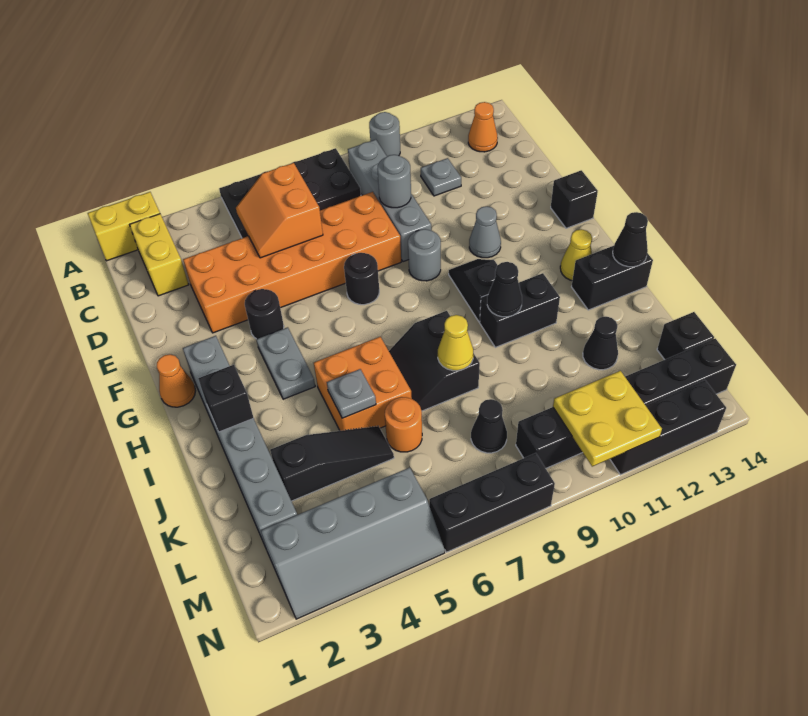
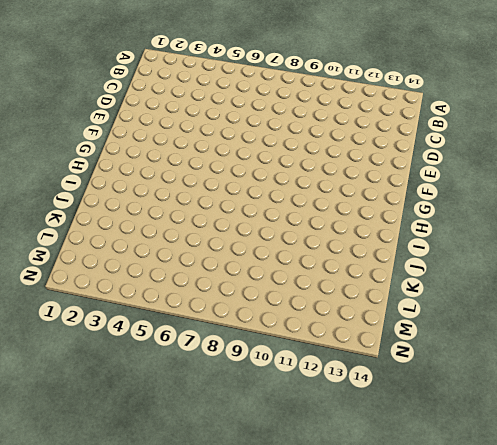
none -> yellow brick A1:A2 level 1
none -> black plate A5:B8 level 1
none -> grey round brick A10 level 1
none -> yellow brick B2:C2 level 1

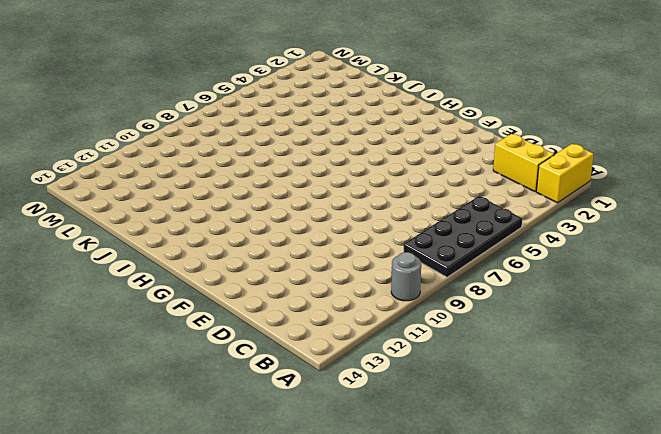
none -> grey brick B9:E9 level 1
none -> orange cone B13 level 1
none -> grey plate C11 level 1
none -> orange brick D3:E8 level 1

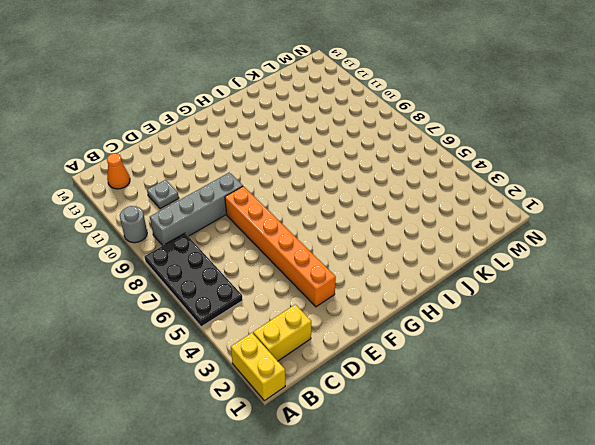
orange brick E3:E8 level 1 -> orange brick D3:E8 level 1
none -> black round brick F4 level 1
none -> black round brick F7 level 1
none -> grey round brick F9 level 1
none -> grey cone F11 level 1

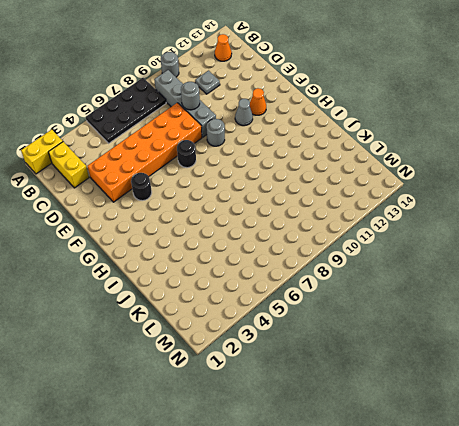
orange cone F12 level 1 -> orange cone G1 level 1
none -> black brick F14 level 1
none -> grey brick G2:L2 level 1
none -> grey plate G4:H4 level 1
none -> black slope G10:H10 level 1 top H

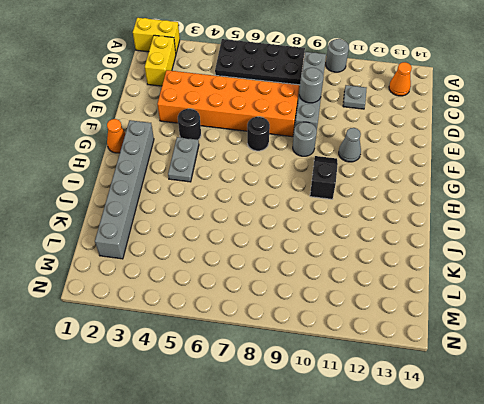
none -> black brick F14 level 1
none -> yellow cone H13 level 1
none -> orange brick I5:J6 level 1
none -> black slope I7:J8 level 1 top 8

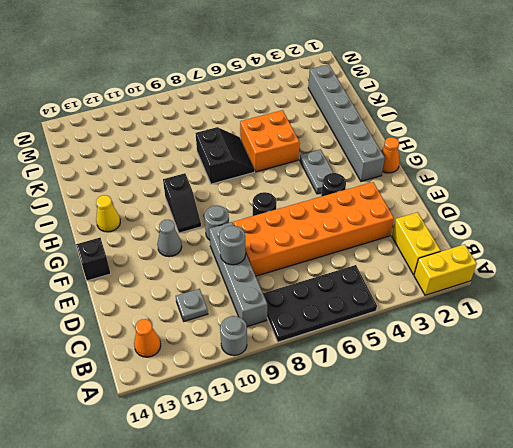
none -> black brick I10:I11 level 1
none -> black brick I13:I14 level 1
none -> black slope K3:K5 level 1 top 3
none -> orange round brick K6 level 1

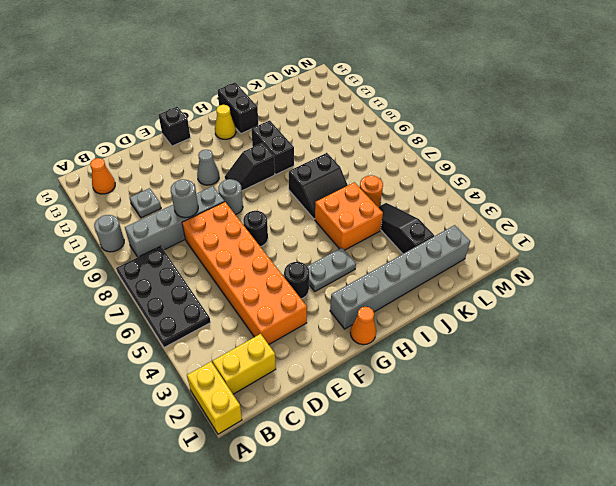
none -> black cone K12 level 1
none -> black cone L8 level 1
none -> black brick L14 level 1
none -> grey slope M2:N5 level 1 top M

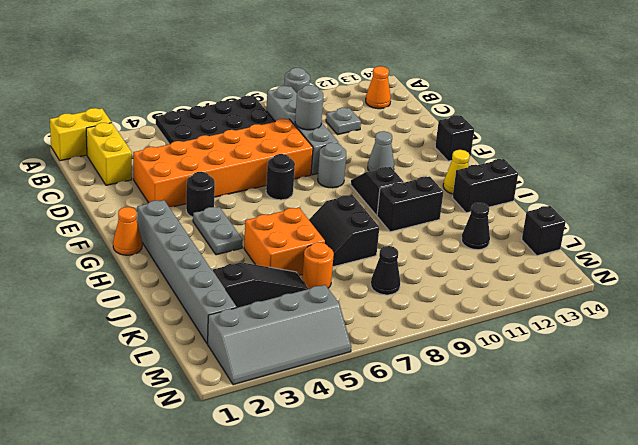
none -> black brick M9:M14 level 1
none -> black brick N6:N8 level 1
none -> black brick N11:N13 level 1
none -> orange slope C5:D6 level 2 top 6

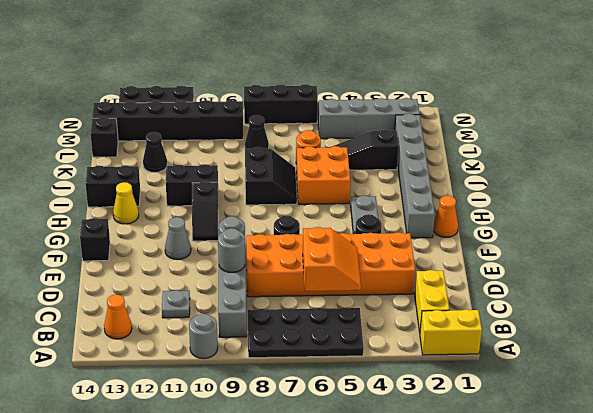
none -> black brick I2 level 2
none -> black cone I10 level 2
none -> black cone I14 level 2
none -> grey plate J5 level 2

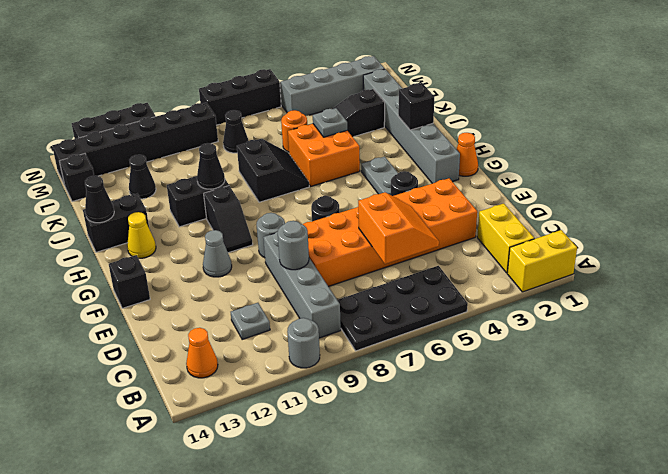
none -> yellow cone J8 level 2
none -> yellow plate M10:N11 level 2

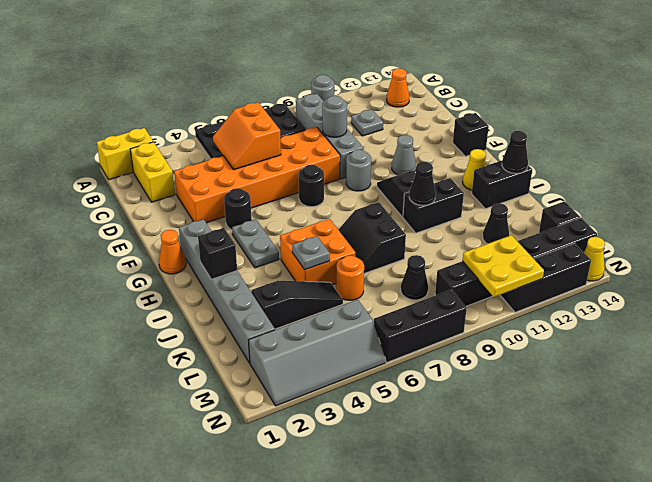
yellow cone N14 level 1 -> yellow cone J8 level 2

